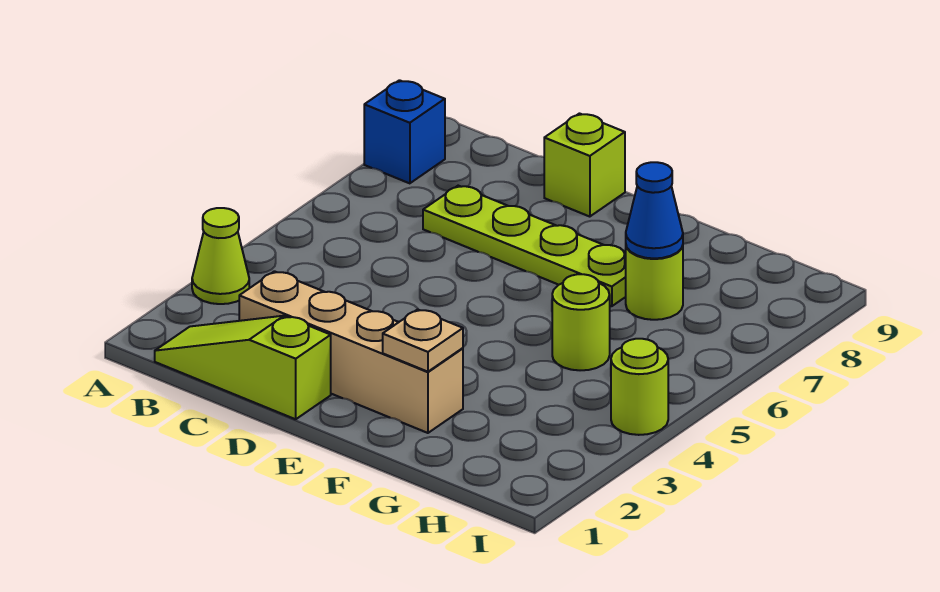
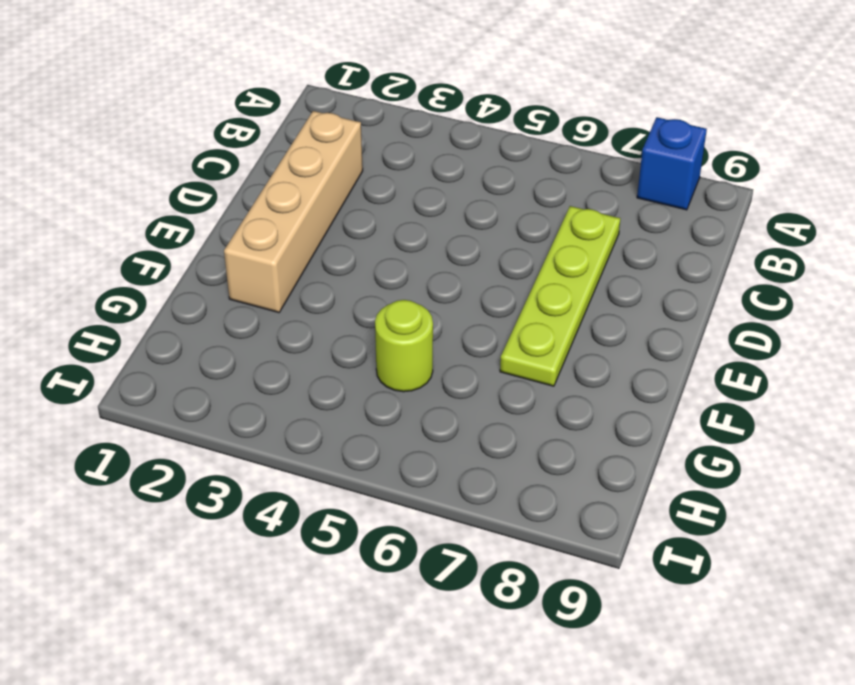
none -> lime cone A3 level 1
none -> lime slope B1:D1 level 1 top D

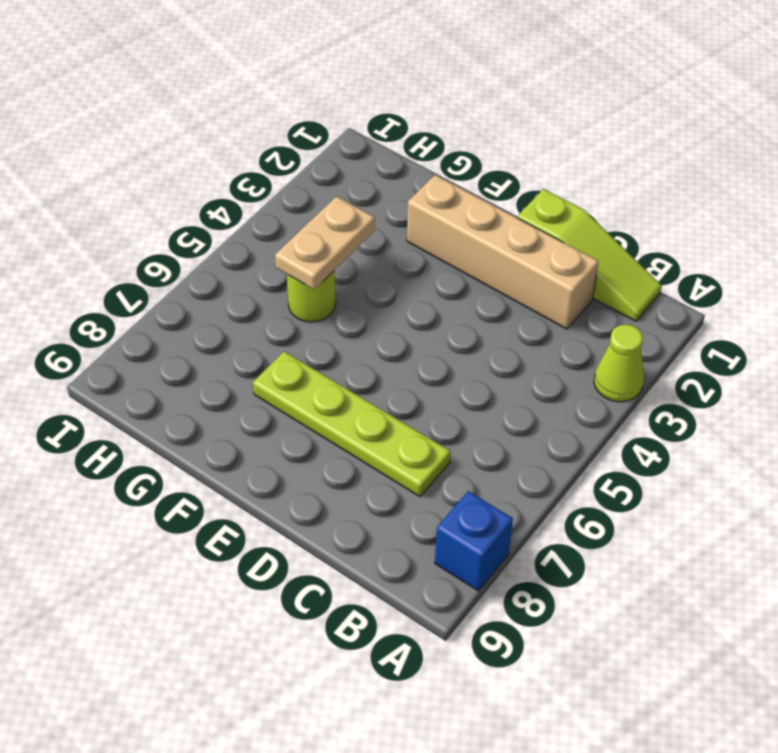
tan plate G4:G5 level 2 -> none
none -> lime brick D9 level 1
none -> lime round brick G7 level 1

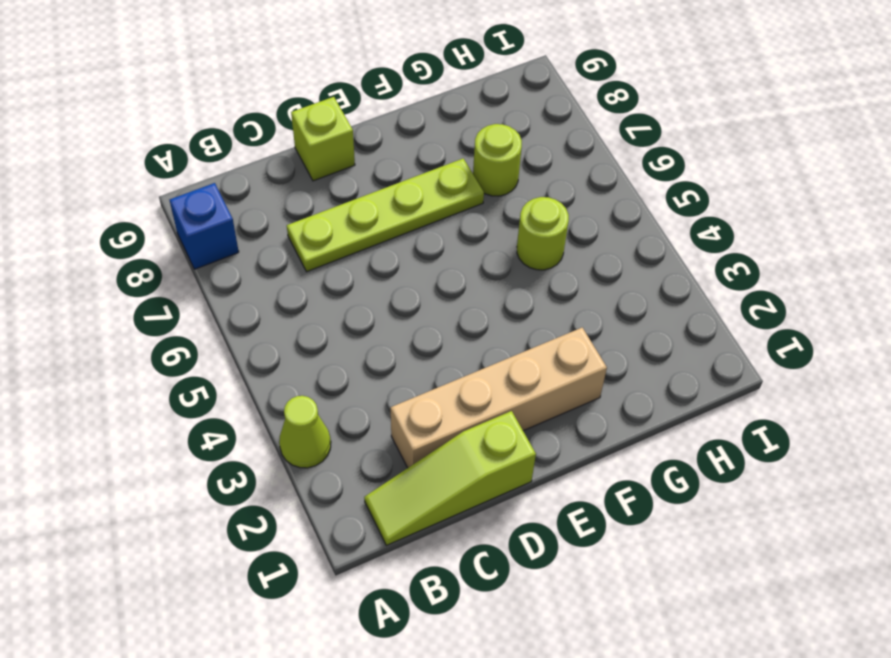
none -> lime round brick I4 level 1
none -> tan plate F2 level 2

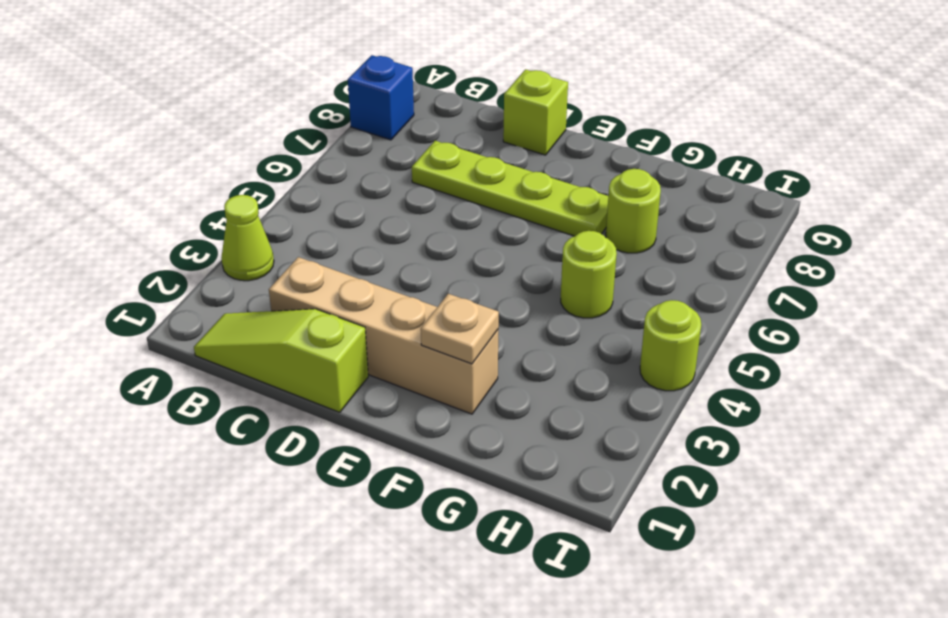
none -> blue cone G7 level 2

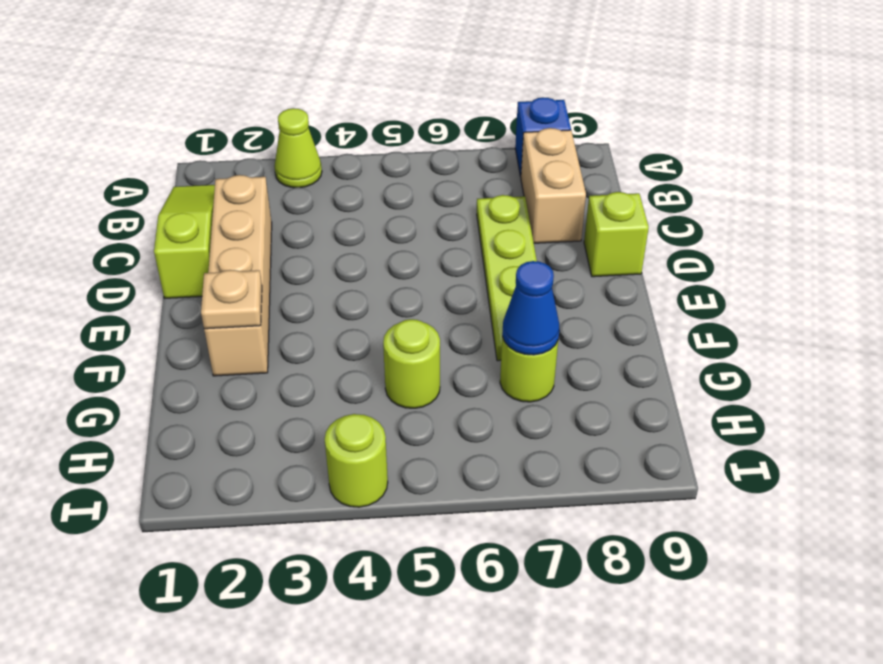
tan brick B8:C8 level 1 -> none

